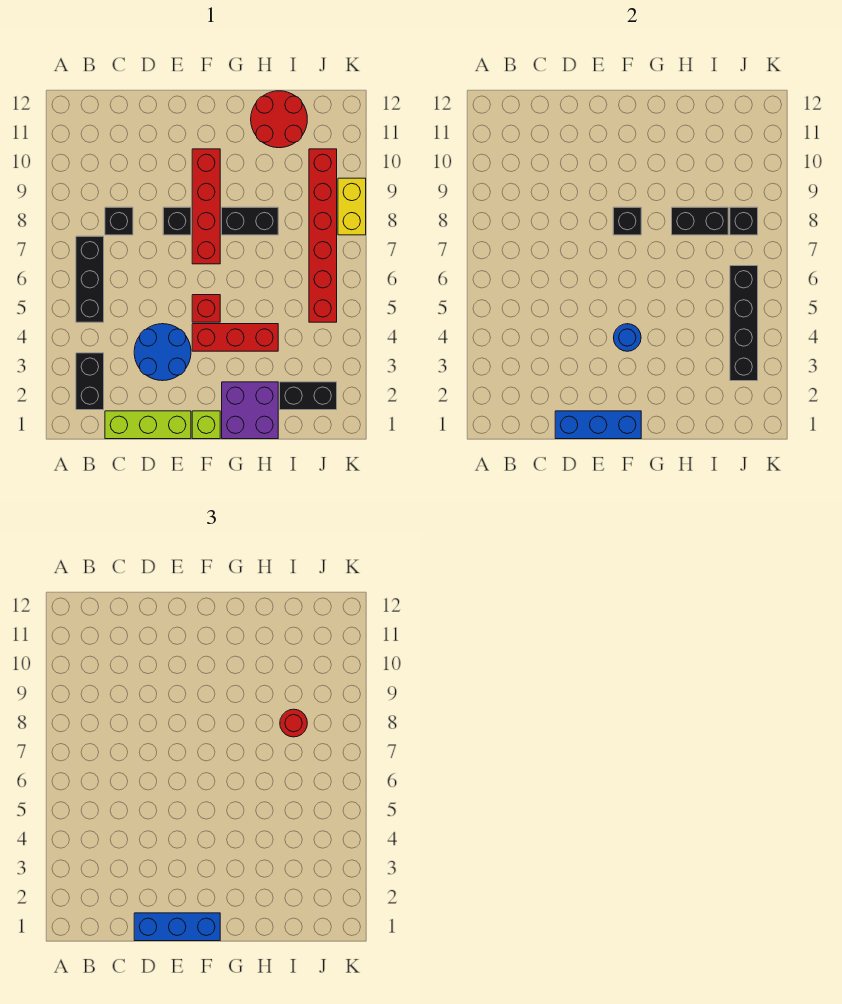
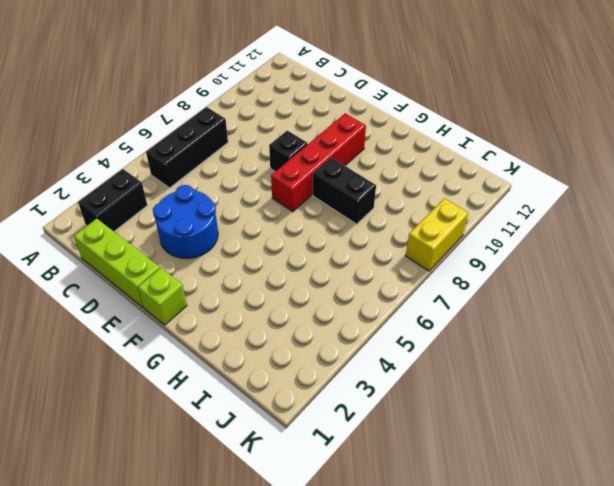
none -> black brick C8 level 1
none -> red brick F4:H4 level 1
none -> red brick F5 level 1

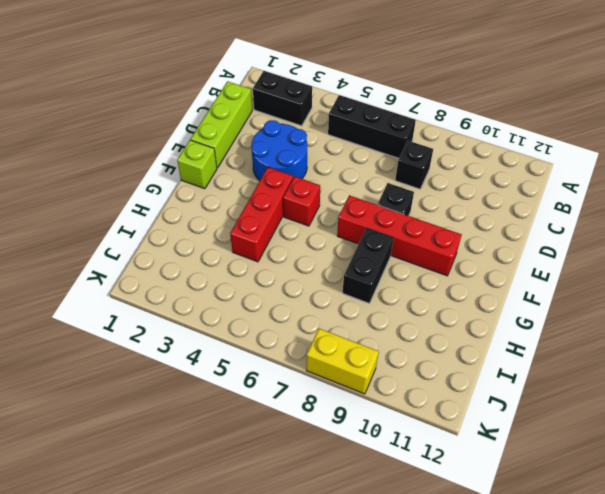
none -> purple brick G1:H2 level 1
none -> red round brick H11:I12 level 1
none -> black brick I2:J2 level 1

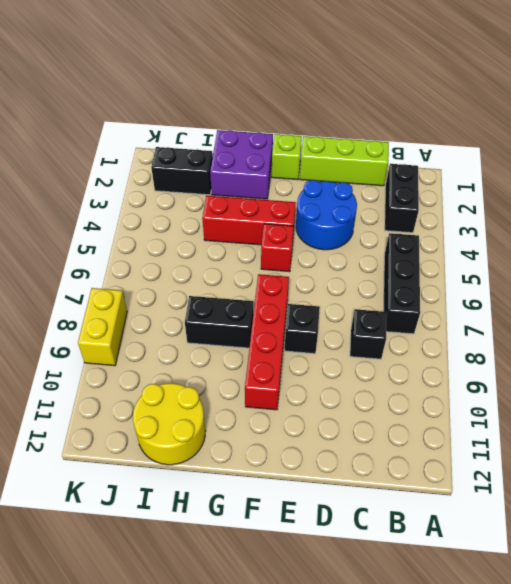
yellow round brick H11:I12 level 1 -> red round brick H11:I12 level 1
none -> red brick J5:J10 level 1
none -> blue brick D1:F1 level 2
none -> blue round brick F4 level 2

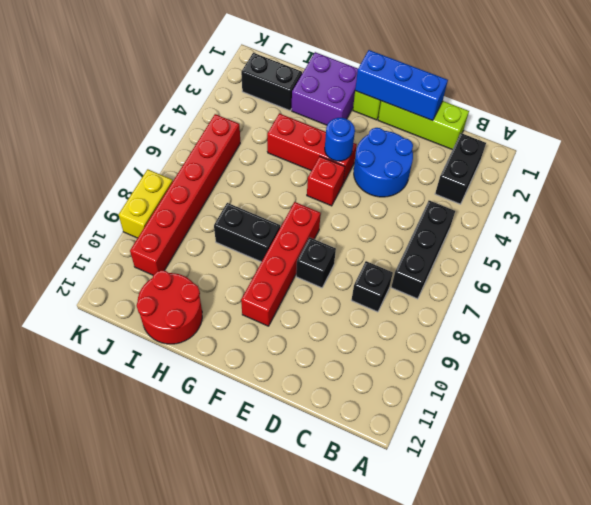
none -> black brick F8 level 2
none -> black brick H8:I8 level 2
none -> black brick J3:J6 level 2

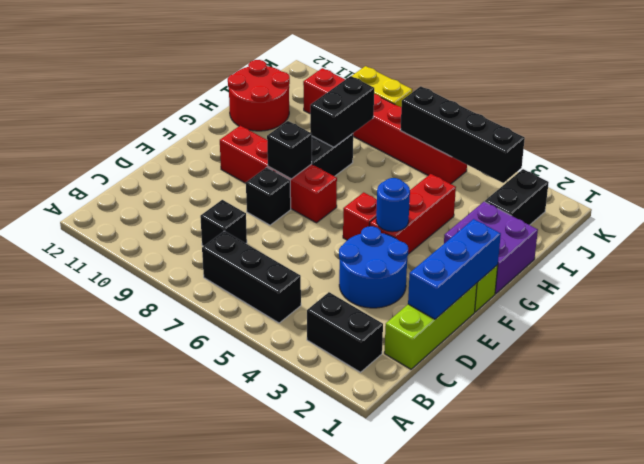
none -> black brick J8 level 2
none -> blue brick D1:F1 level 3
none -> red round brick I8 level 3

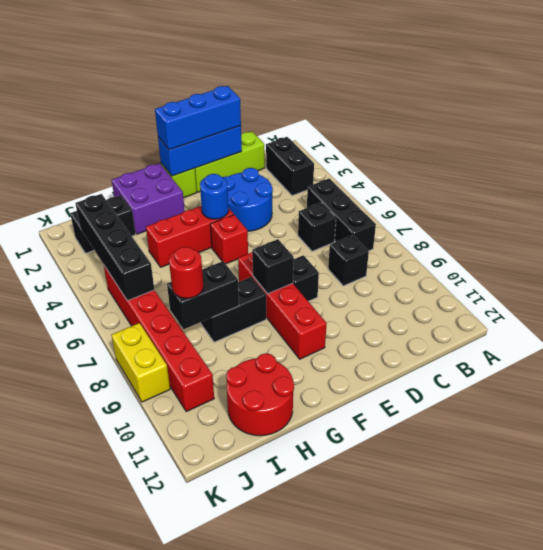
black brick C6 level 1 -> black brick J8 level 2

